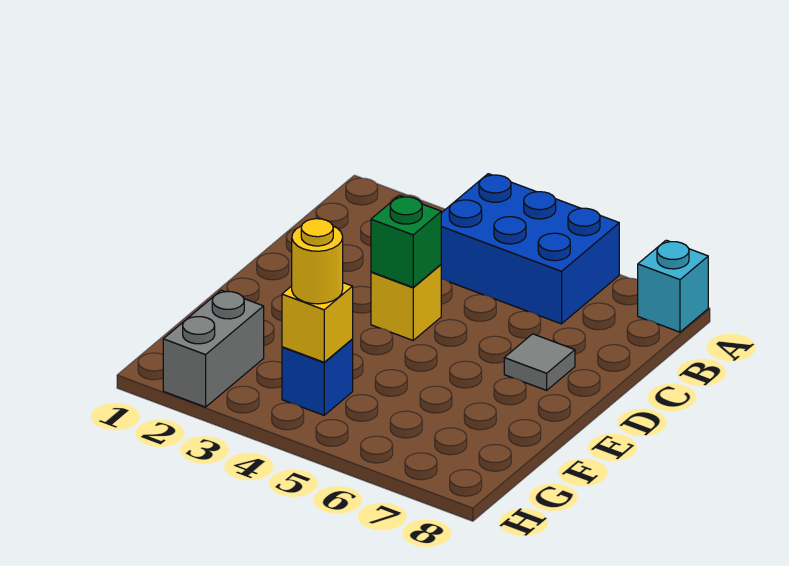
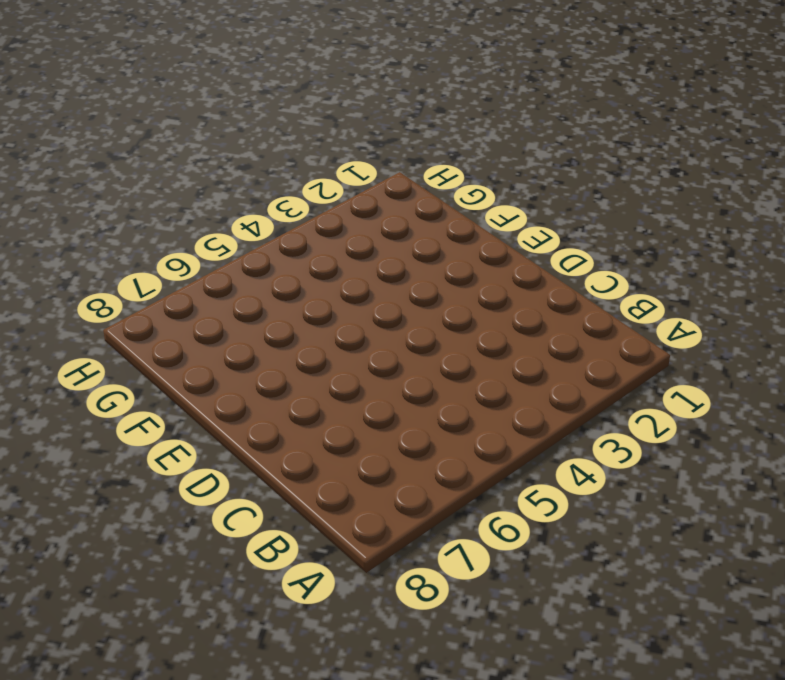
none -> blue brick A4:B6 level 1
none -> cyan brick A8 level 1

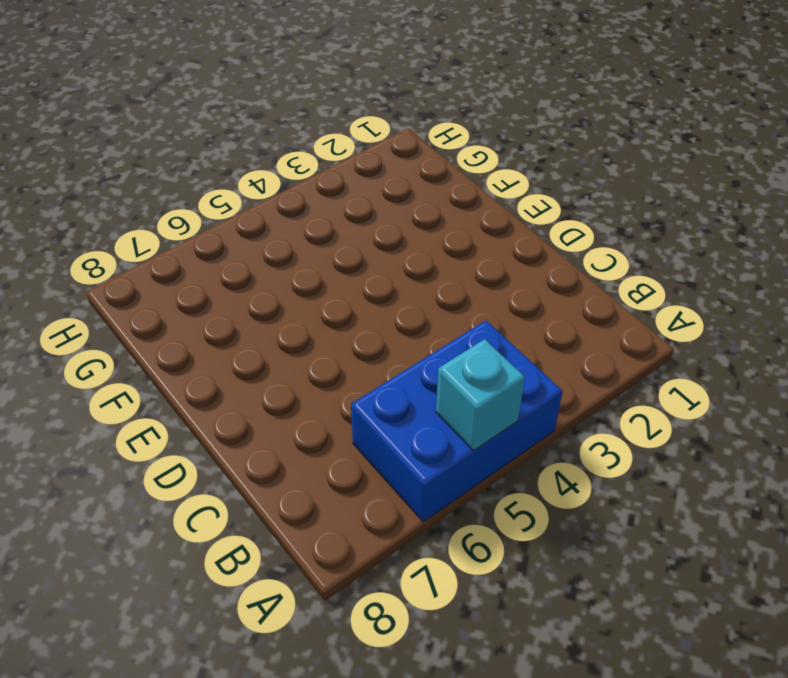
cyan brick A5 level 2 -> cyan brick A8 level 1
none -> yellow brick D4 level 1
none -> grey tile D7 level 1

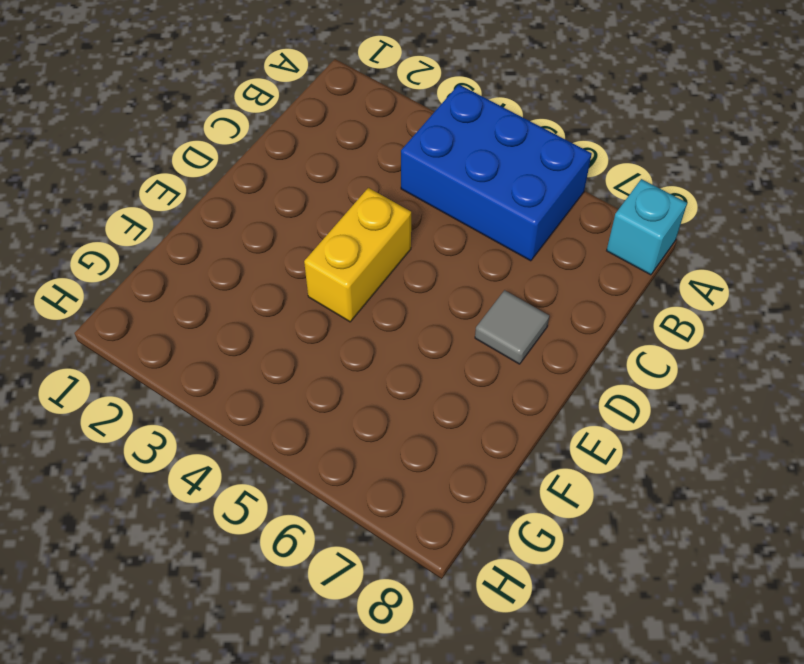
yellow brick D4:E4 level 1 -> yellow brick D4 level 1
none -> grey brick G2:H2 level 1
none -> blue brick G4 level 1

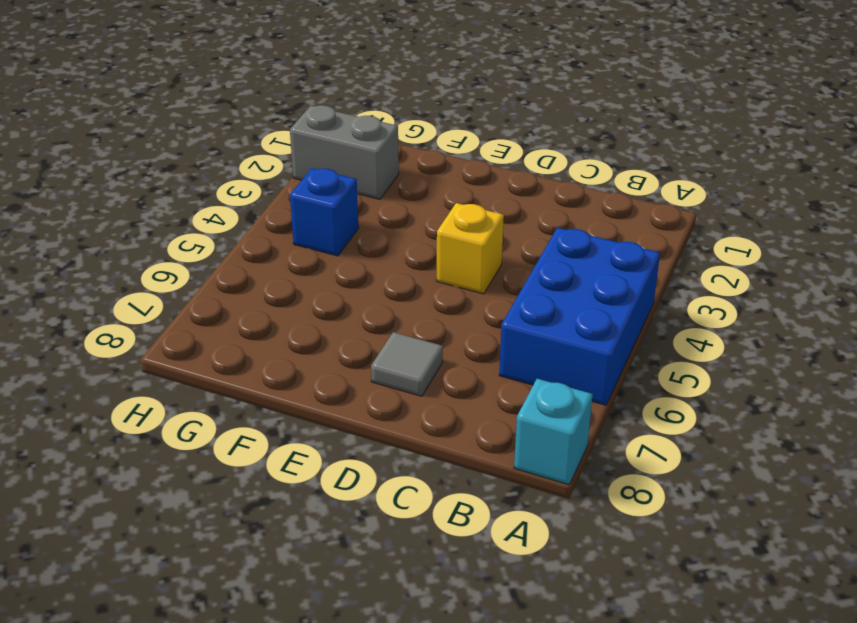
none -> green brick D4 level 2
none -> yellow brick G4 level 2

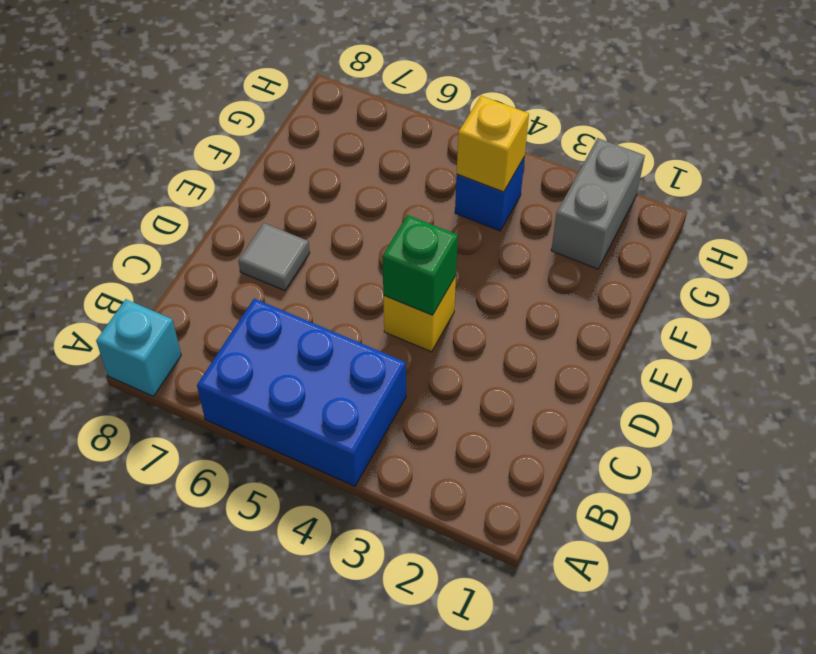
none -> yellow round brick G4 level 3

